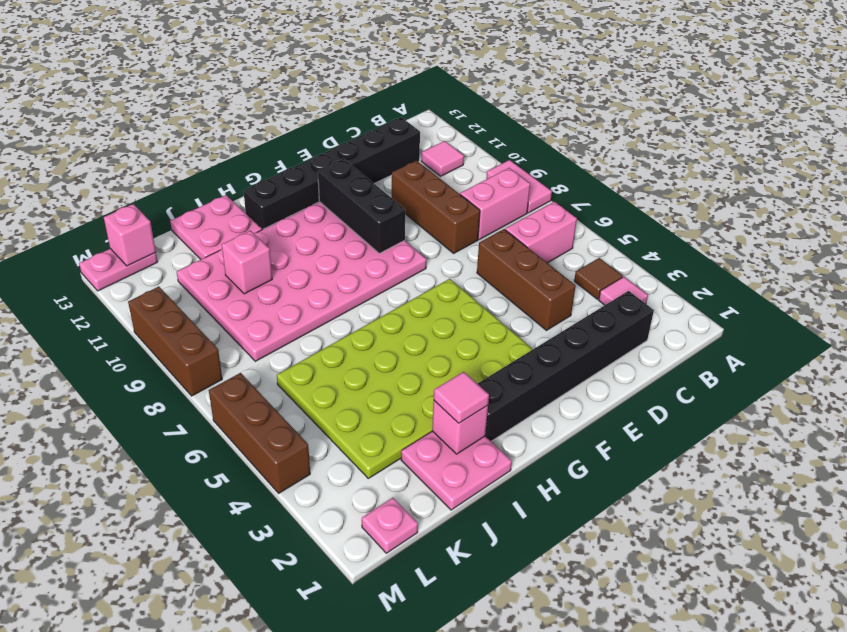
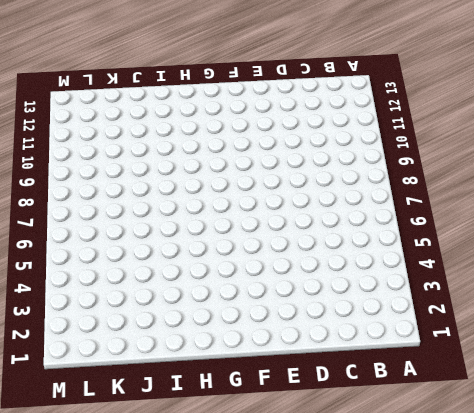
none -> pink tile A8:A9 level 1
none -> pink tile B3 level 1
none -> brown tile B4 level 1

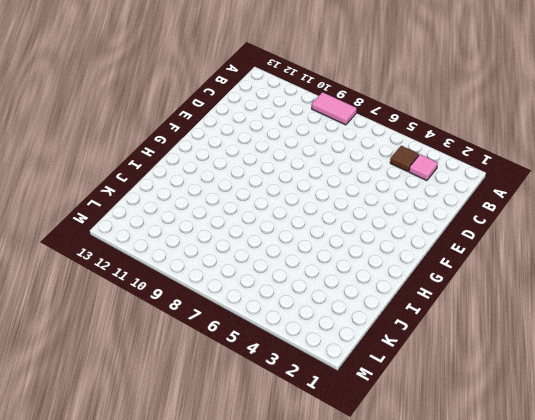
none -> pink brick B6:C6 level 1
none -> pink brick B8:C8 level 1
none -> pink tile B11 level 1

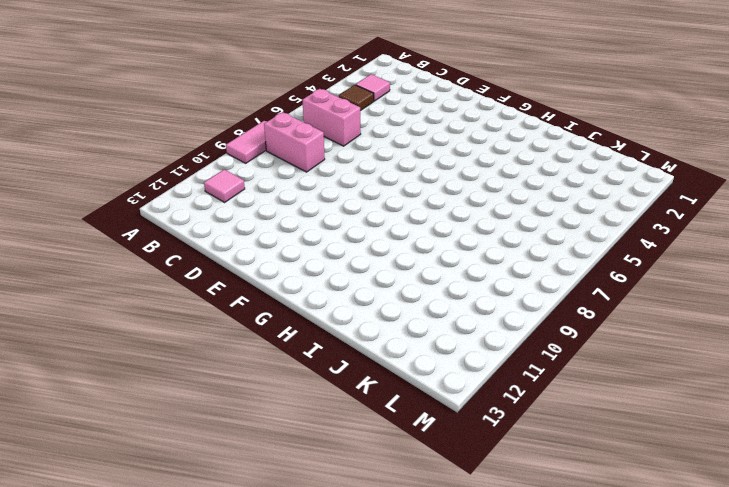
none -> black brick C2:H2 level 1
none -> black brick C12:H12 level 1
none -> brown brick D4:D6 level 1

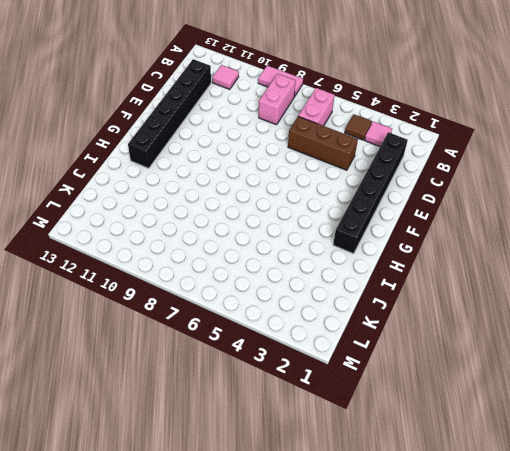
none -> brown brick D8:D10 level 1
none -> lime plate F3:K6 level 1
none -> pink plate F8:K11 level 1

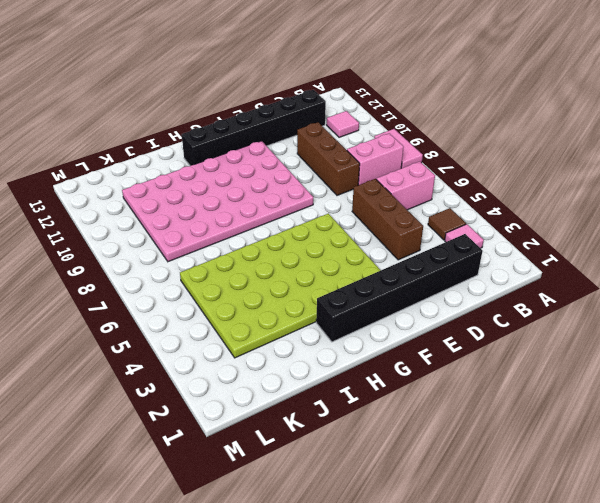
none -> pink plate I1:J2 level 1
none -> pink plate I12:J13 level 1
none -> pink plate L1 level 1

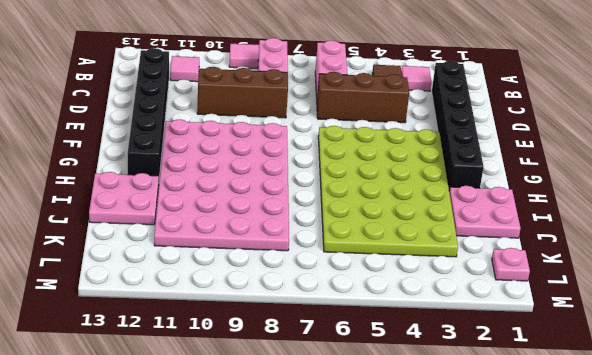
none -> pink plate L13:M13 level 1
none -> brown brick M4:M6 level 1
none -> brown brick M8:M10 level 1

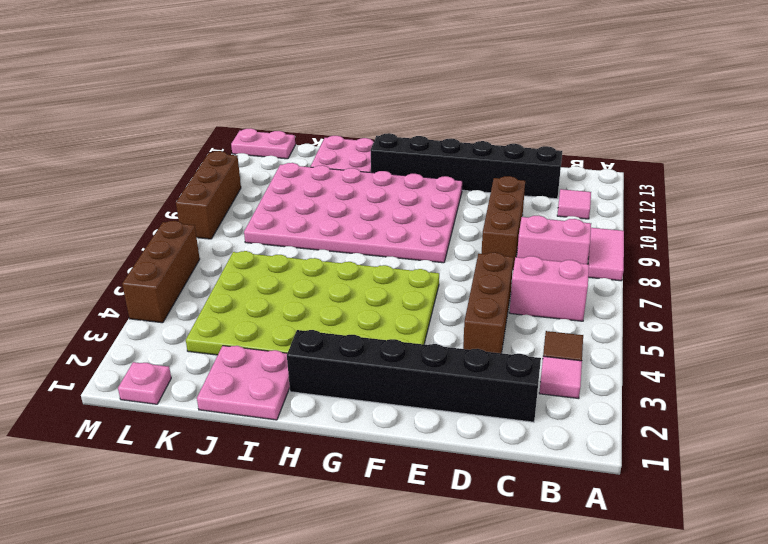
none -> black brick F9:F11 level 2
none -> pink brick I2 level 2
none -> pink brick J10 level 2

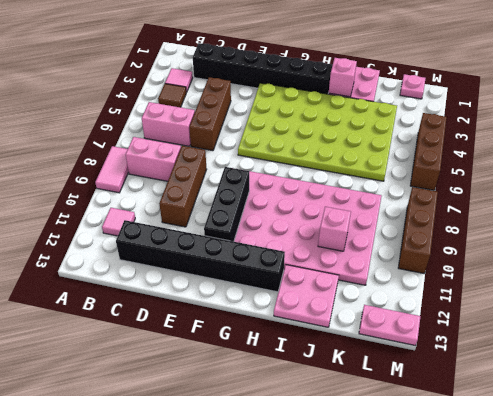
none -> pink brick L13 level 2
none -> pink tile I2 level 3

